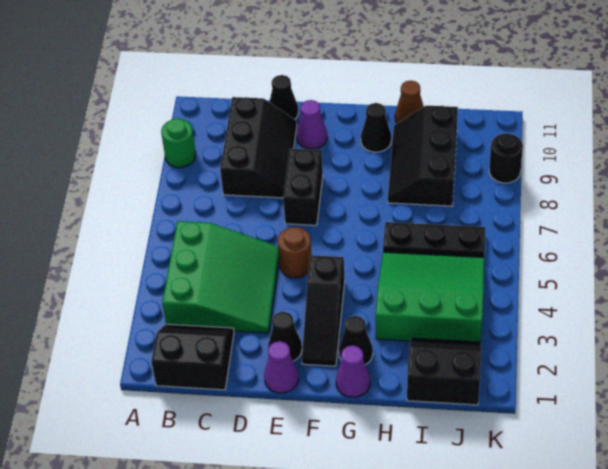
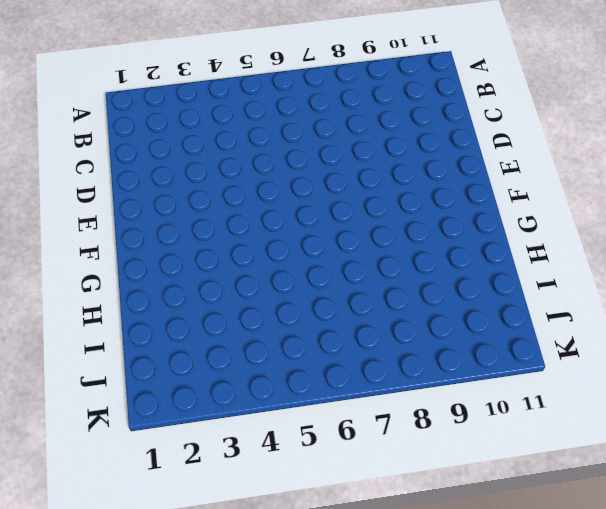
none -> green round brick A9 level 1
none -> black slope B1:C2 level 1 top 1
none -> green slope B3:D5 level 1 top B

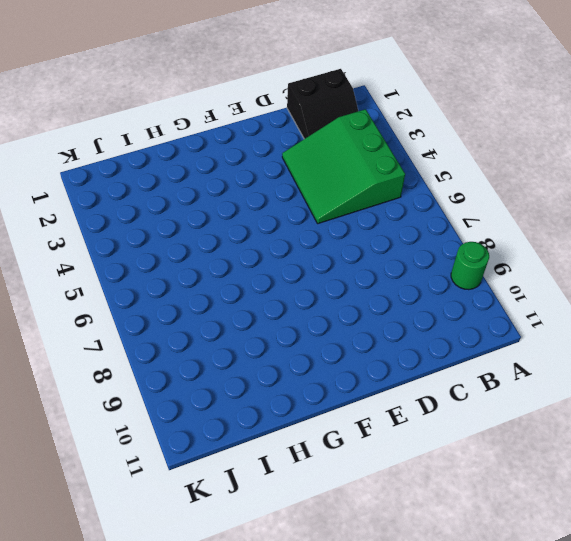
none -> black slope C8:D10 level 1 top C
none -> black cone D11 level 1
none -> purple cone E1 level 1

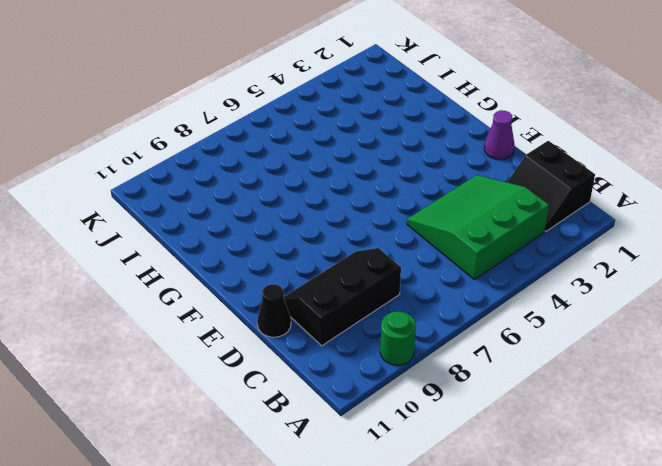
none -> black cone E2 level 1
none -> brown round brick E5 level 1
none -> black brick E7:E8 level 1

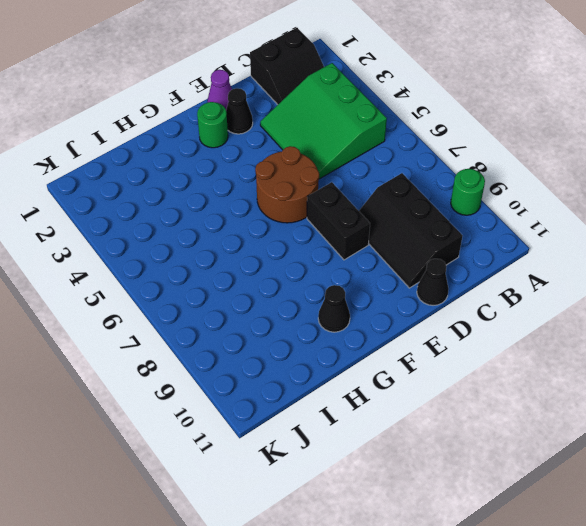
brown round brick E5:F6 level 1 -> brown round brick E5 level 1
green round brick F2 level 1 -> black slope F2:F4 level 1 top 4
none -> purple cone E10 level 1
none -> purple cone G1 level 1
none -> black cone G2 level 1

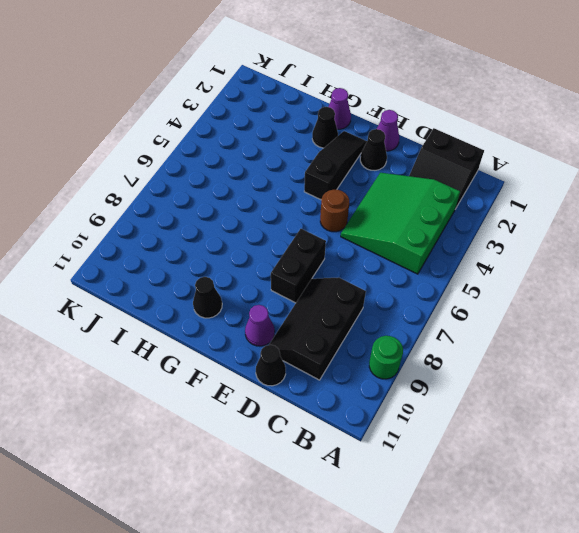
none -> green slope H3:J5 level 1 top 3
none -> black plate H6:J6 level 1
none -> black slope H8:I10 level 1 top I

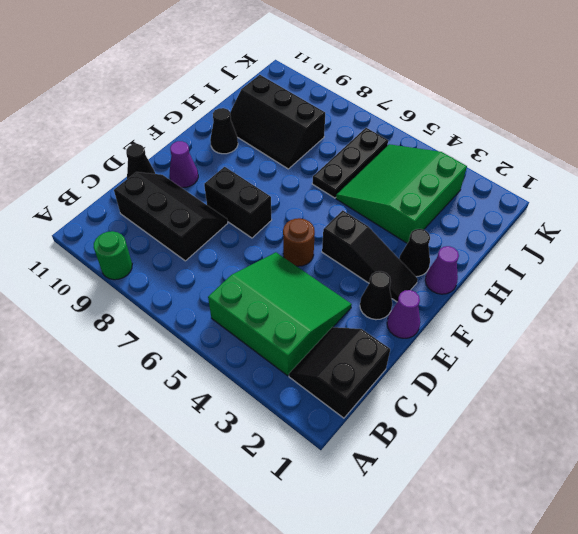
none -> brown cone H11 level 1
none -> black slope I1:J2 level 1 top 1
none -> black round brick K9 level 1

